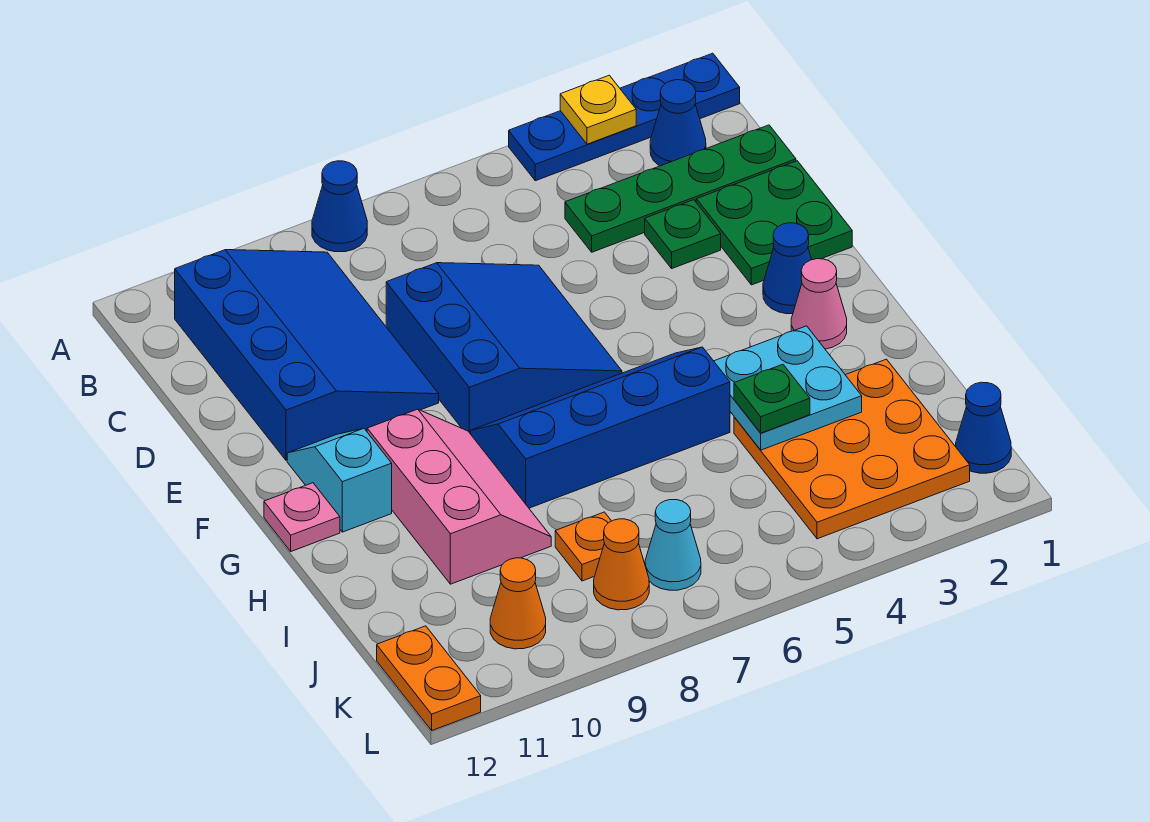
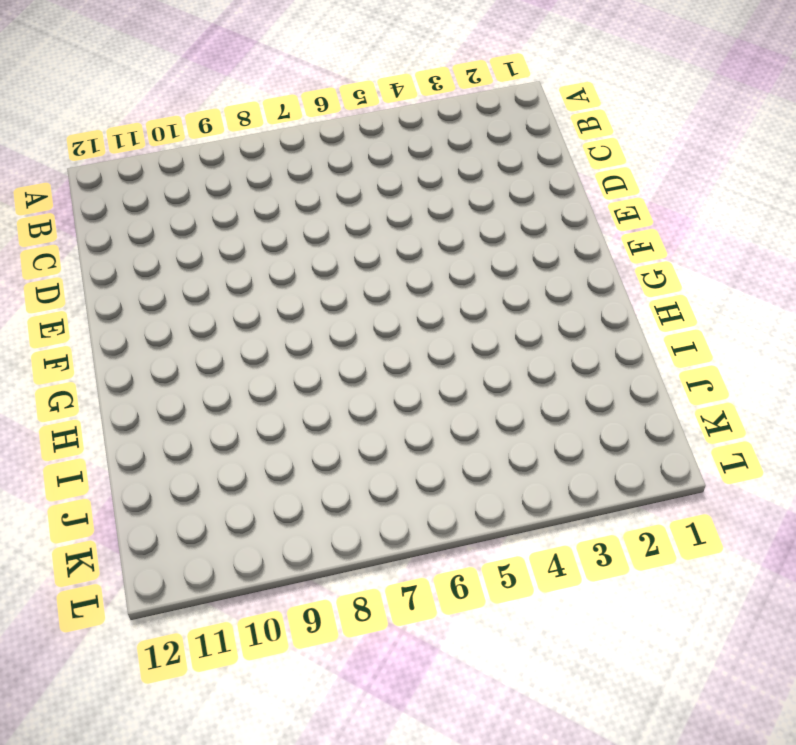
none -> blue plate A1:A4 level 1
none -> blue cone A8 level 1
none -> blue cone B2 level 1

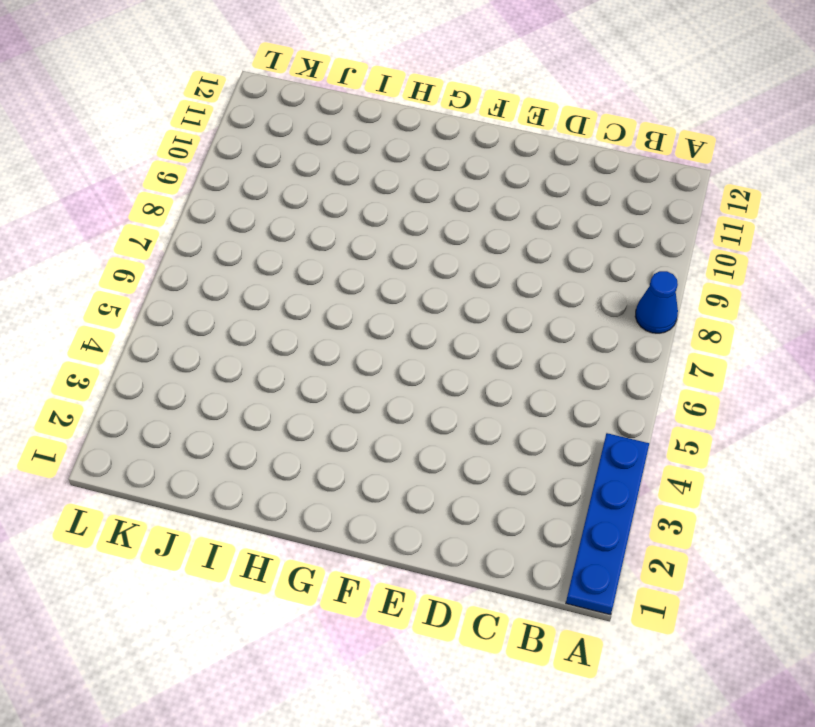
none -> blue cone B2 level 1
none -> blue slope B9:E11 level 1 top 11
none -> green plate C1:C4 level 1

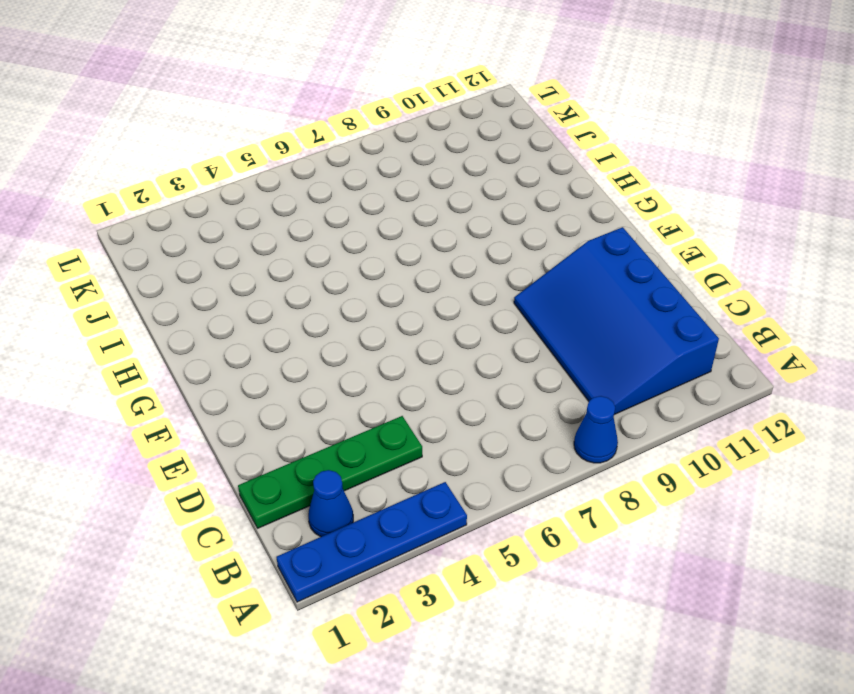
none -> green plate D1:E2 level 1
none -> green plate D3 level 1
none -> blue slope D6:F8 level 1 top 8

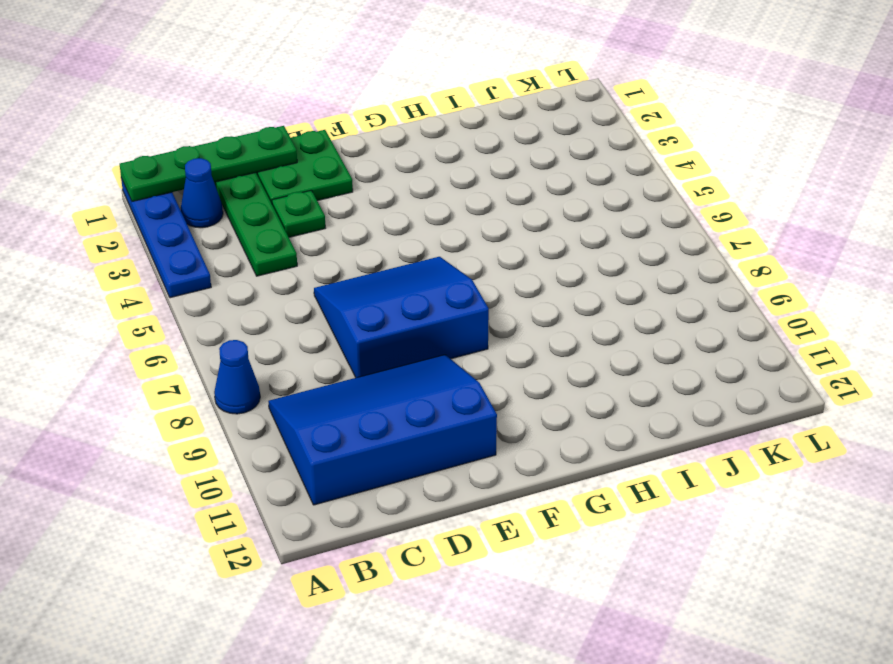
green plate A1:D1 level 2 -> none
none -> blue cone F2 level 1
none -> cyan slope F11:G11 level 1 top G
none -> pink cone G2 level 1

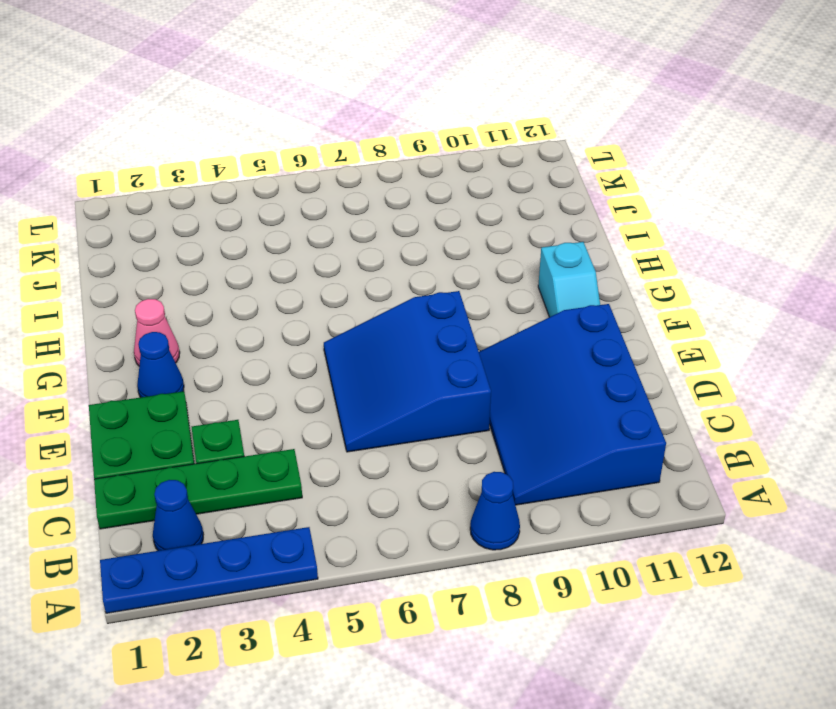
none -> blue slope G5:H8 level 1 top H
none -> pink slope G9:I10 level 1 top 10
none -> pink plate G12 level 1

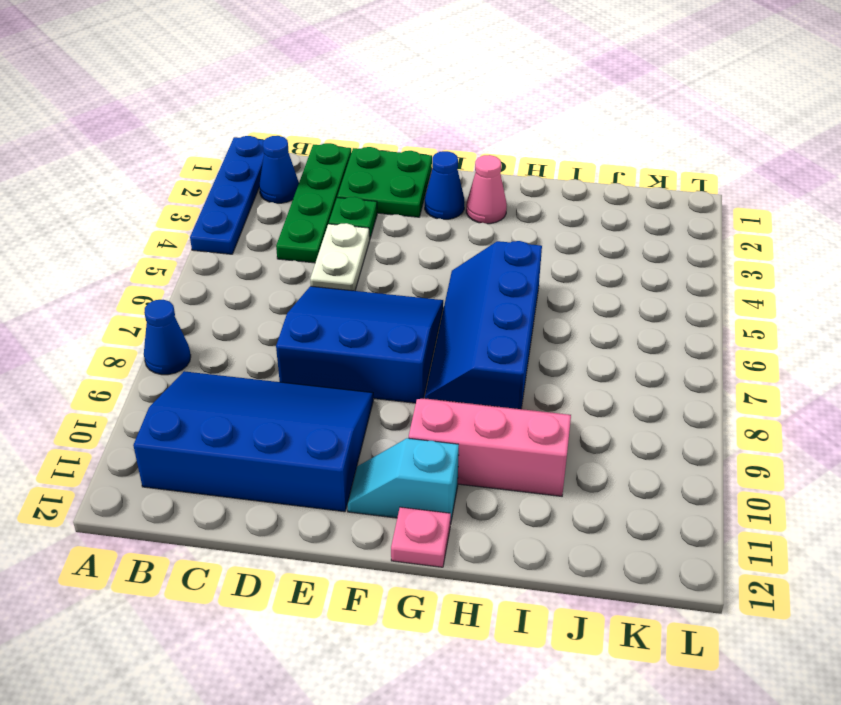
white plate D4:D5 level 1 -> none
none -> orange plate I2:K4 level 1
none -> orange plate J8 level 1
none -> blue cone K1 level 1

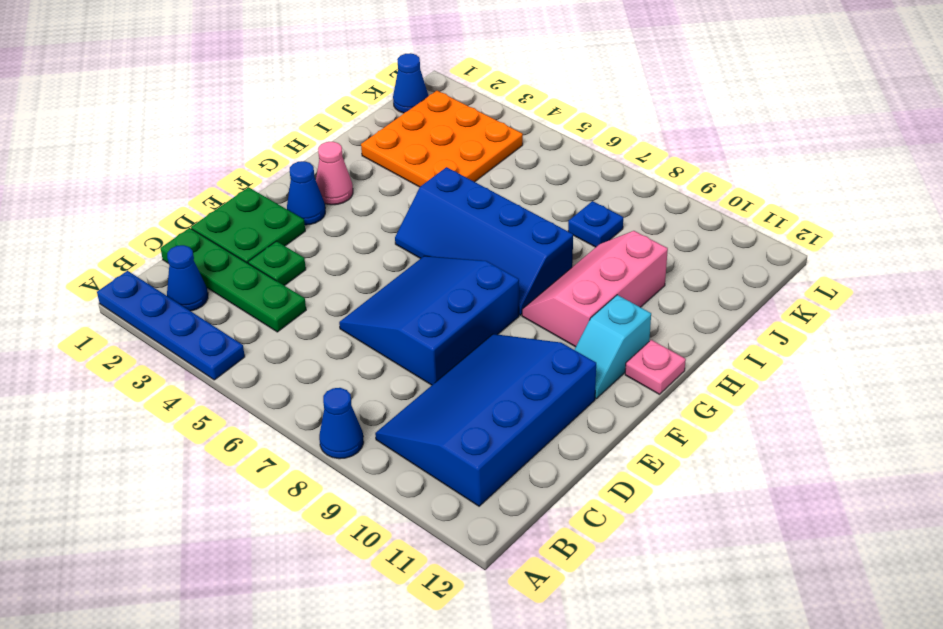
blue plate J8 level 1 -> orange plate J8 level 1
none -> cyan cone K7 level 1
none -> orange cone K8 level 1
none -> orange cone K10 level 1

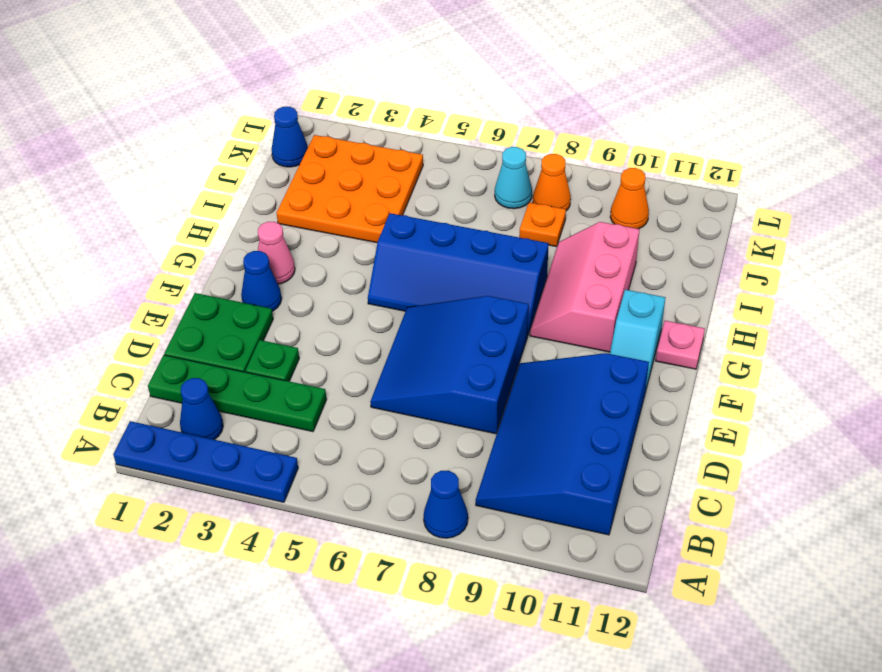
none -> orange plate K12:L12 level 1
none -> yellow plate A3 level 2
none -> cyan plate H3:I4 level 2

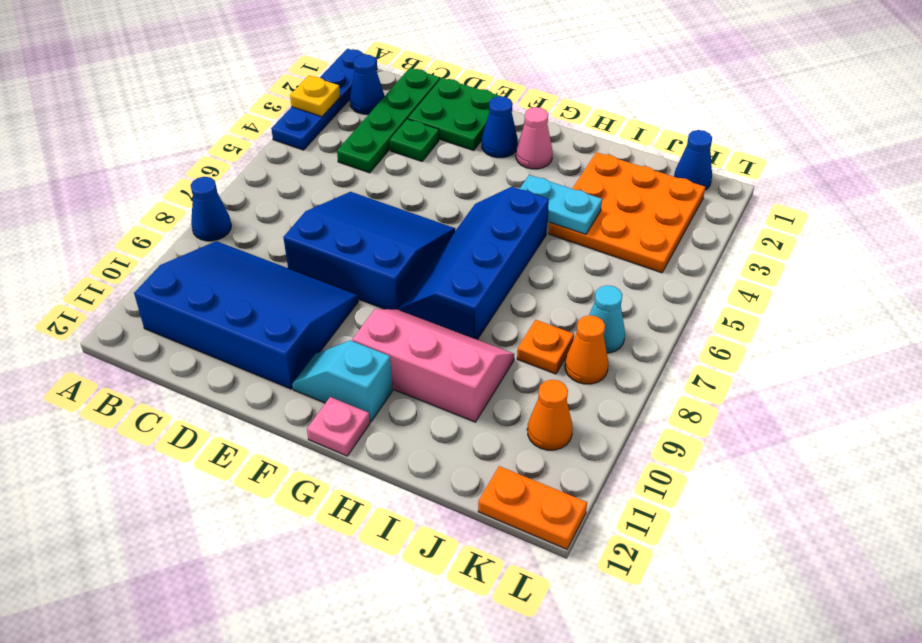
cyan plate H4:I4 level 2 -> cyan plate H3:I4 level 2
none -> green plate I4 level 3

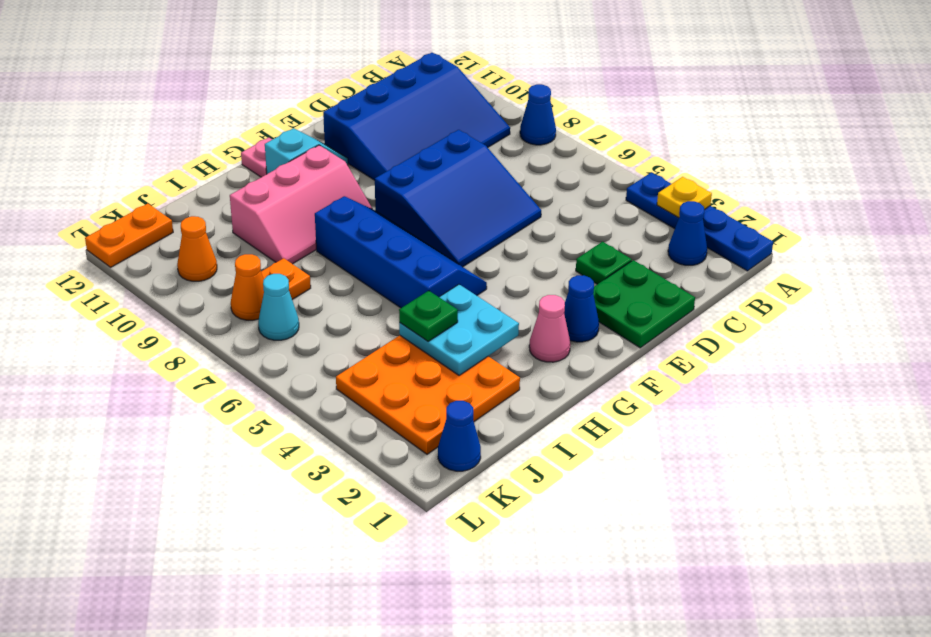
none -> green plate C1:C4 level 1

